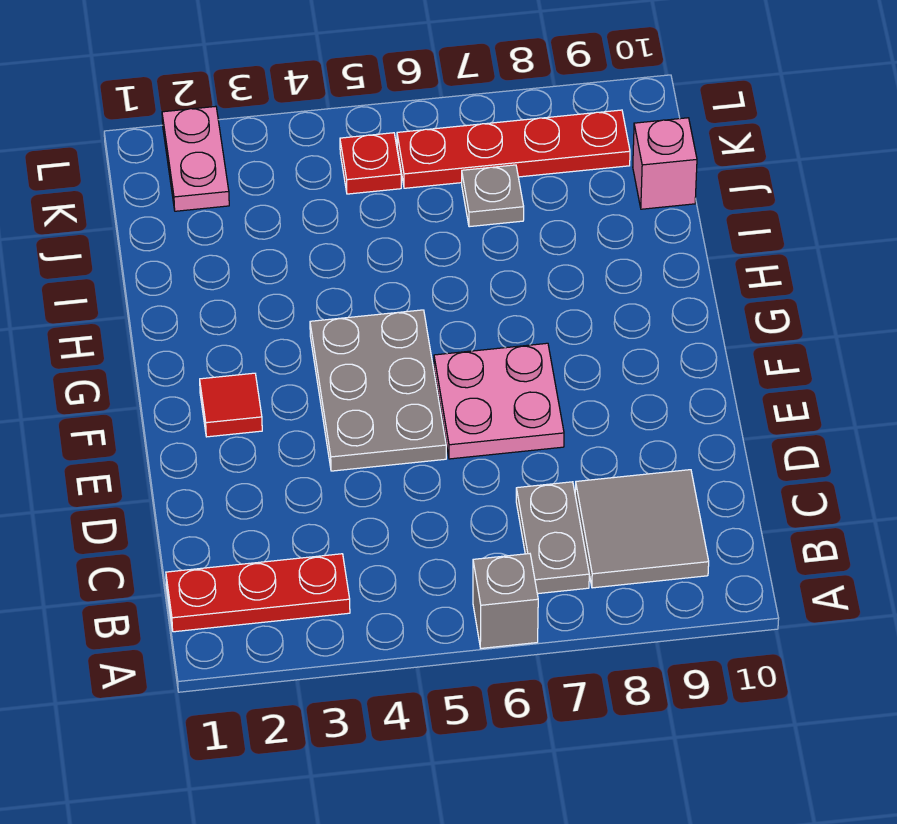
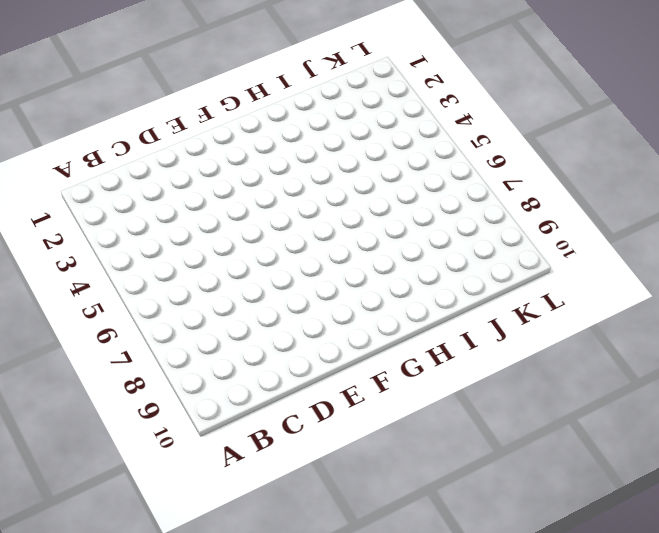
none -> grey brick A6 level 1
none -> red plate B1:B3 level 1
none -> grey plate B7:C7 level 1

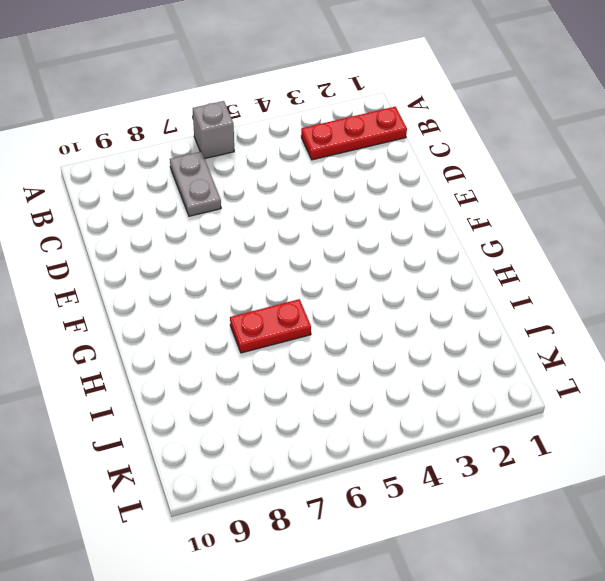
red plate H6:H7 level 1 -> none
none -> grey tile B8:C9 level 1
none -> grey plate E4:G5 level 1
none -> pink plate E6:F7 level 1

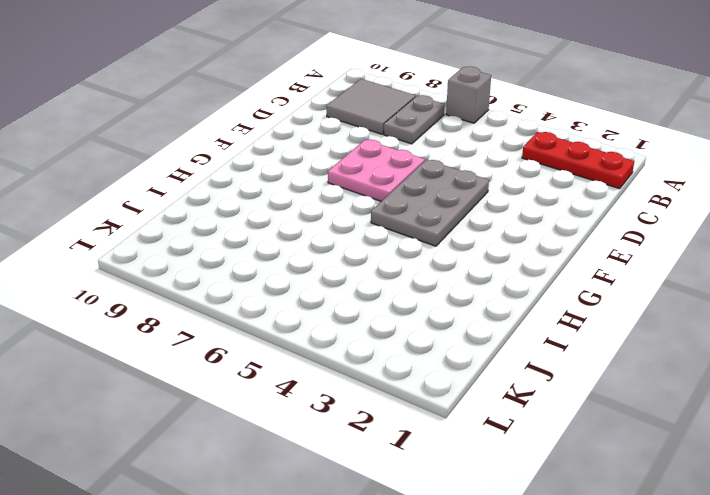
none -> red tile F2 level 1
none -> grey plate J7 level 1
none -> pink brick J10 level 1

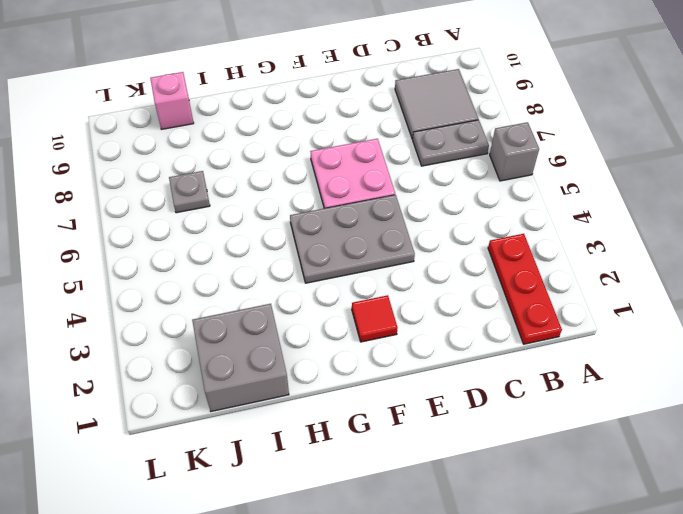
grey brick I1:J2 level 1 -> none
none -> pink plate K2:L2 level 1
none -> red plate K5 level 1
none -> red plate K6:K9 level 1

